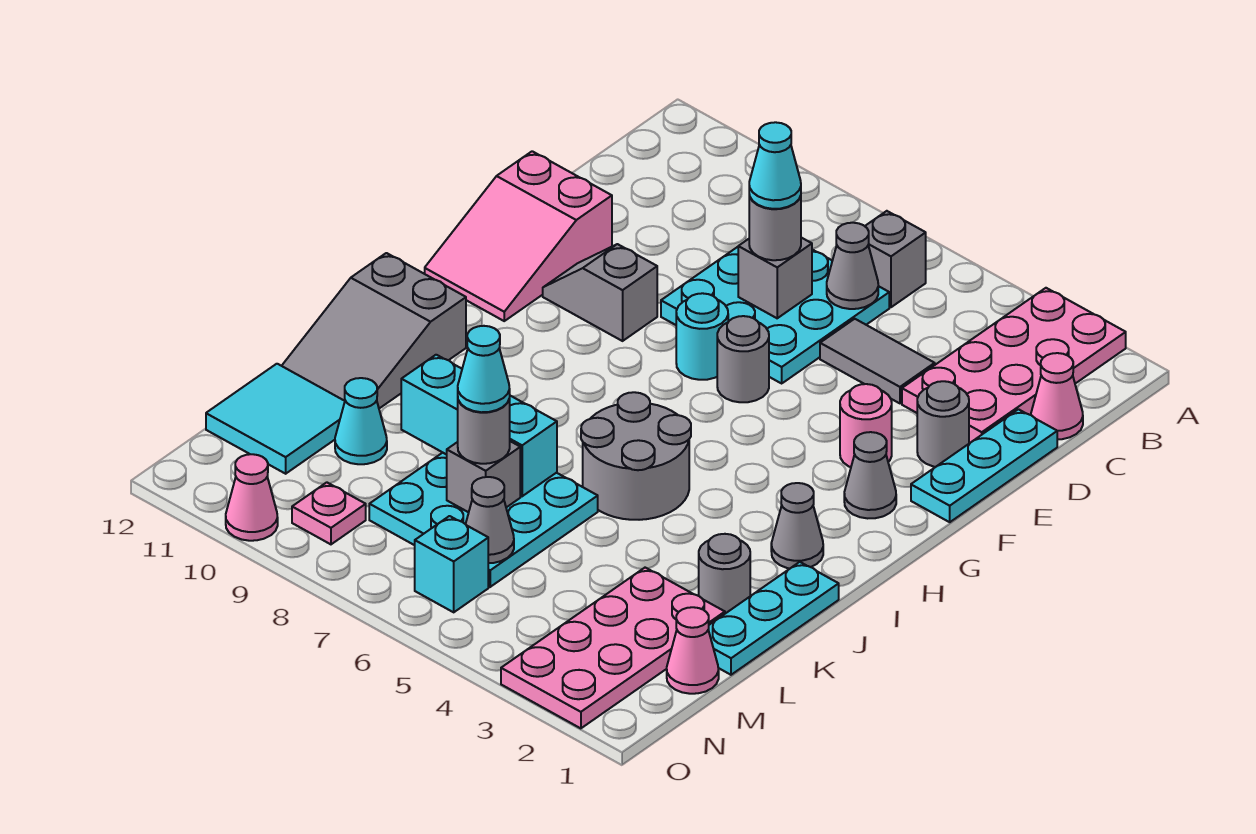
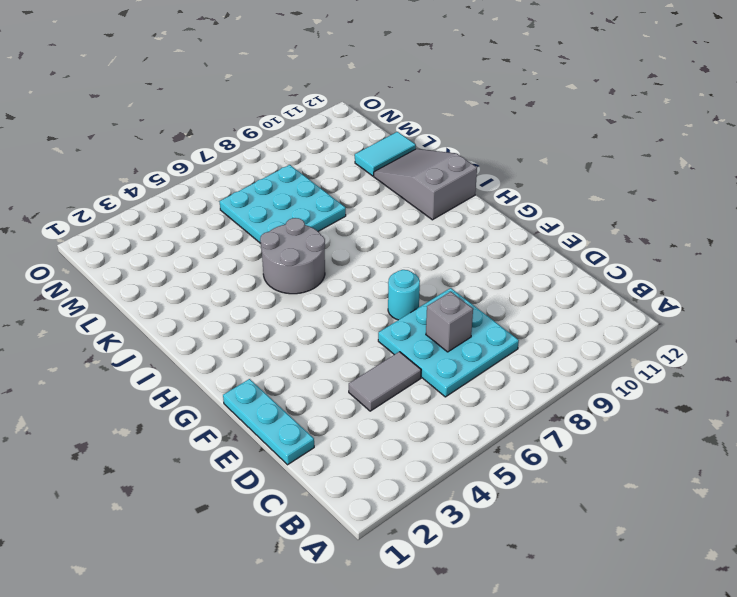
cyan tile L11:L12 level 1 -> cyan tile L11:M12 level 1
none -> pink plate A2:D3 level 1
none -> grey brick B6 level 1
none -> pink cone C1 level 1
none -> grey round brick E2 level 1

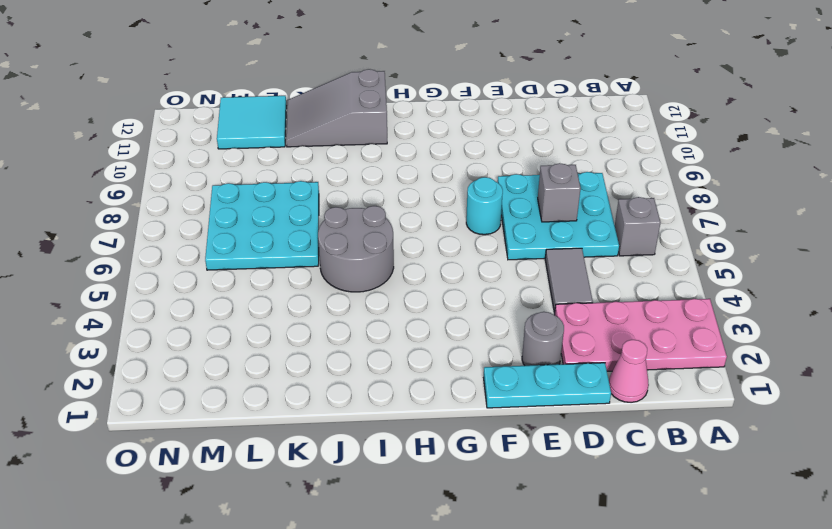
none -> pink slope E11:G12 level 1 top E
none -> pink round brick F3 level 1
none -> grey round brick F6 level 1
none -> grey slope F9:F10 level 1 top 9

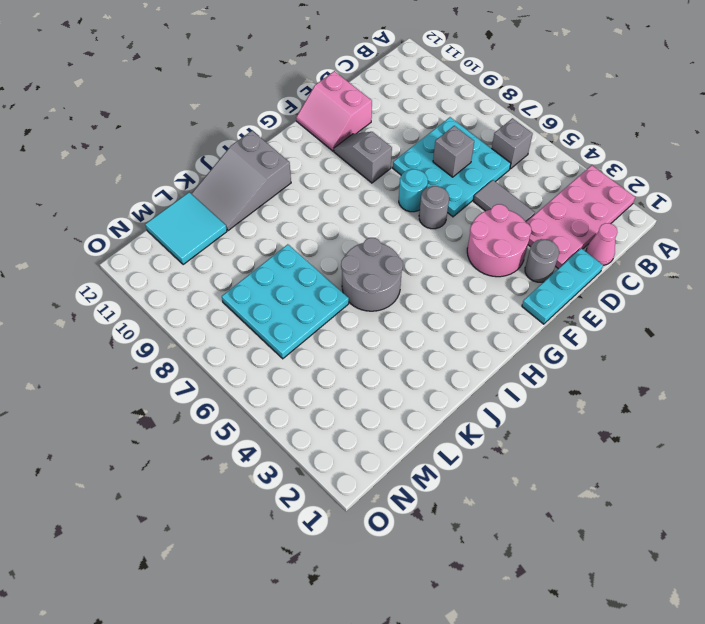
pink round brick E3:F4 level 1 -> pink round brick F3 level 1
pink slope E11:F12 level 1 top E -> pink slope E11:G12 level 1 top E
none -> grey cone G2 level 1
none -> grey cone I2 level 1
none -> cyan plate J1:L1 level 1
none -> grey round brick K2 level 1

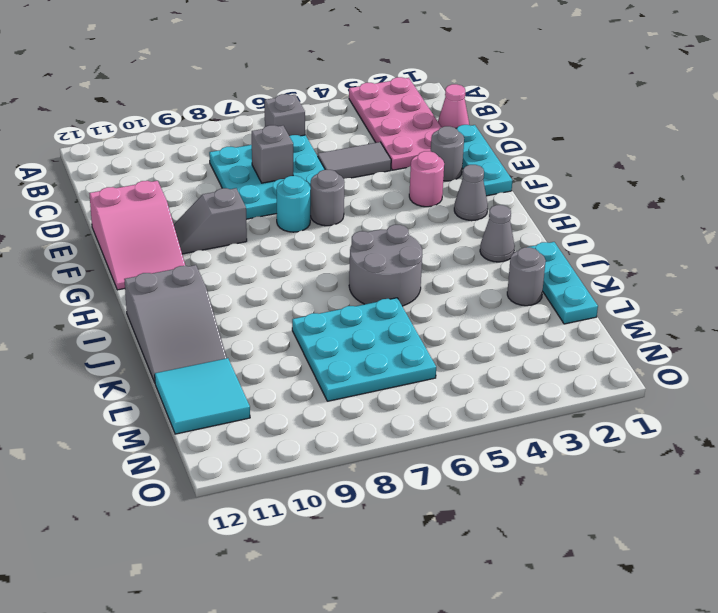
none -> pink plate L2:O3 level 1
none -> cyan cone L10 level 1
none -> pink cone M1 level 1
none -> cyan brick N6 level 1

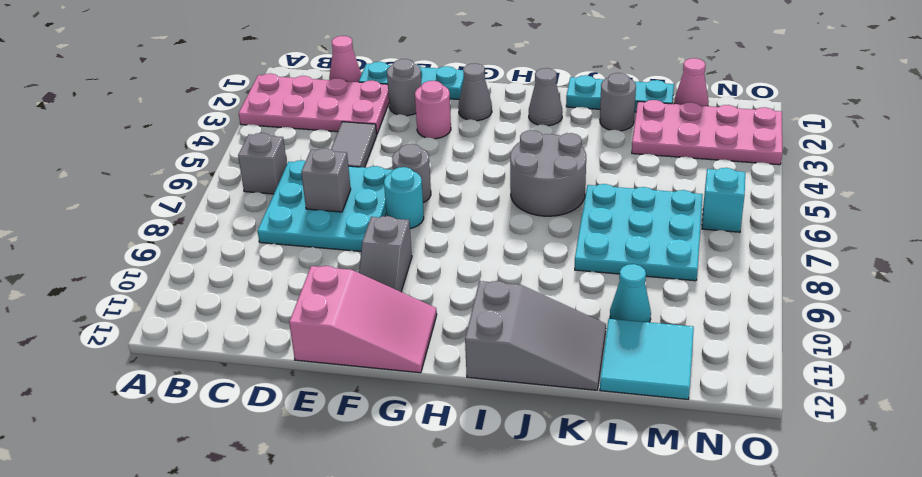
none -> pink plate N9 level 1
none -> pink cone O10 level 1
none -> grey cone C6 level 2
none -> cyan brick K7:K9 level 2

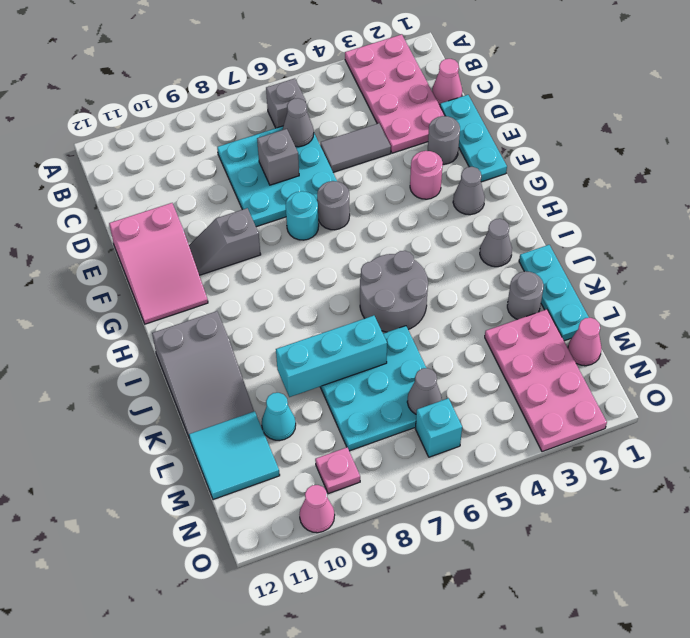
none -> grey brick L7 level 2
none -> grey round brick D7 level 3
none -> grey round brick L7 level 3
none -> cyan cone D7 level 4

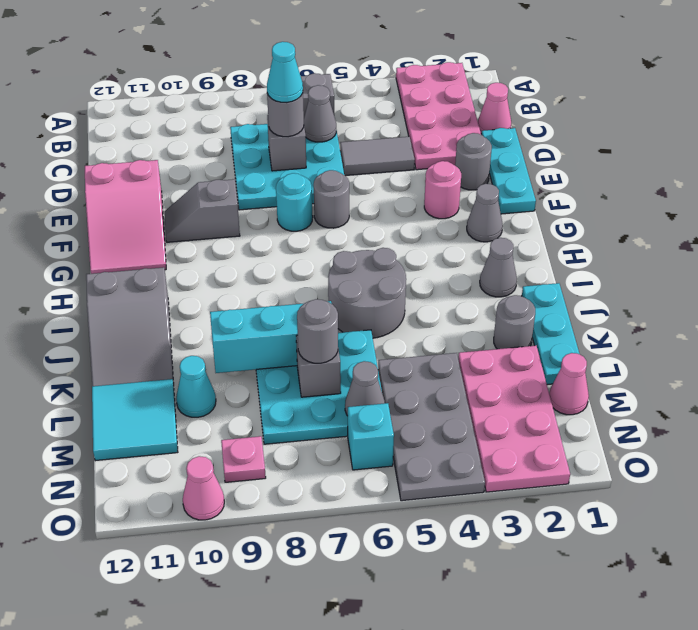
grey plate L4:O5 level 1 -> none
none -> cyan cone L7 level 4

